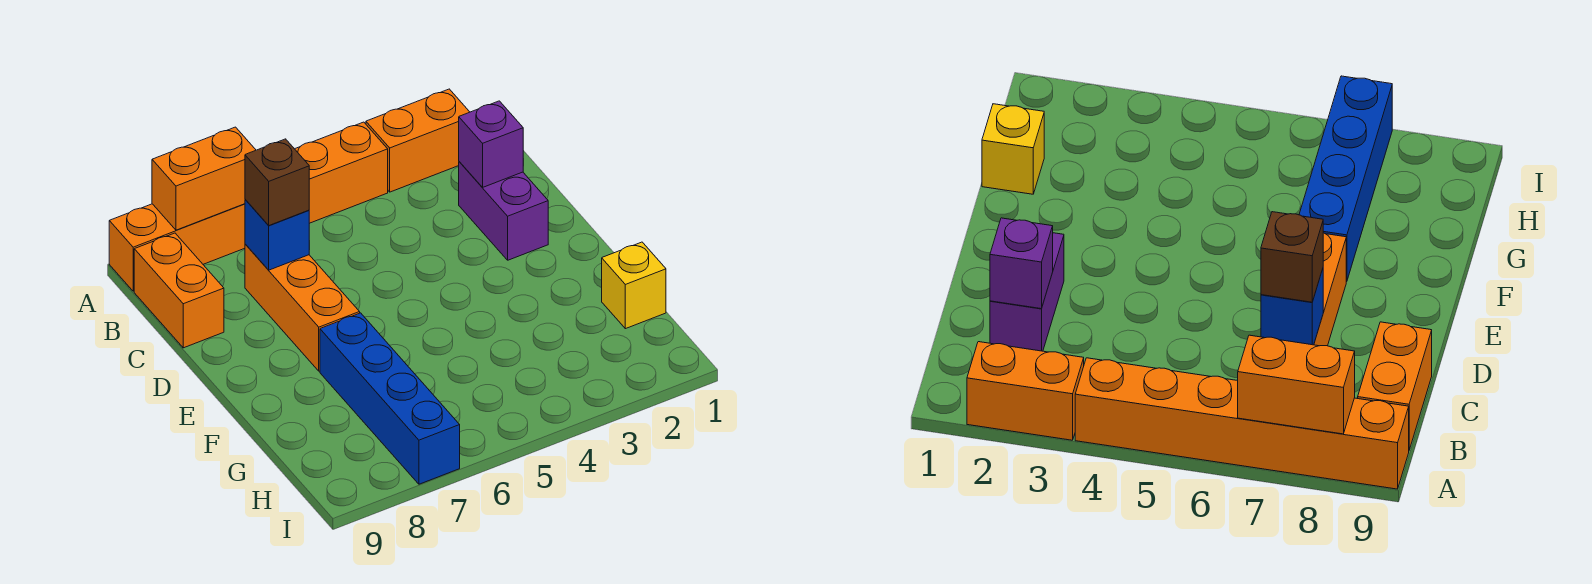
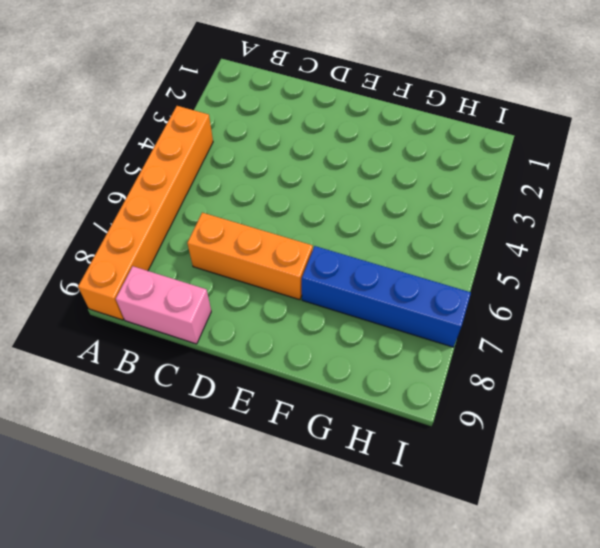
pink brick B9:C9 level 1 -> orange brick B9:C9 level 1
none -> orange brick A2:A3 level 1
none -> purple brick C2:D2 level 1

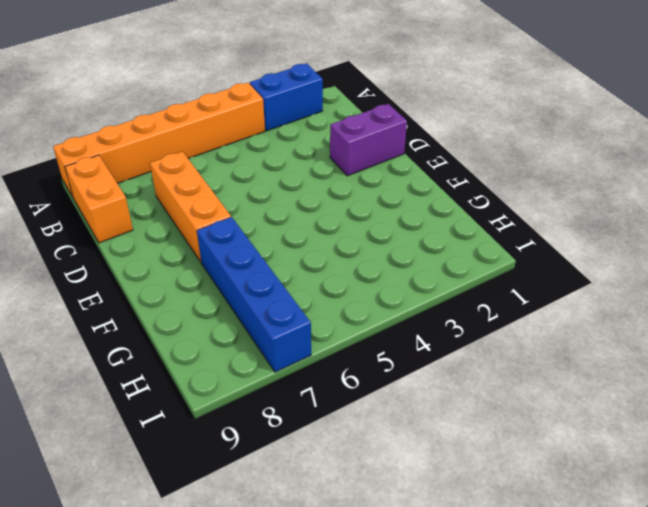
blue brick A2:A3 level 1 -> orange brick A2:A3 level 1
purple brick D1:D2 level 1 -> purple brick C2:D2 level 1
none -> yellow brick G1 level 1
none -> orange brick A7:A8 level 2

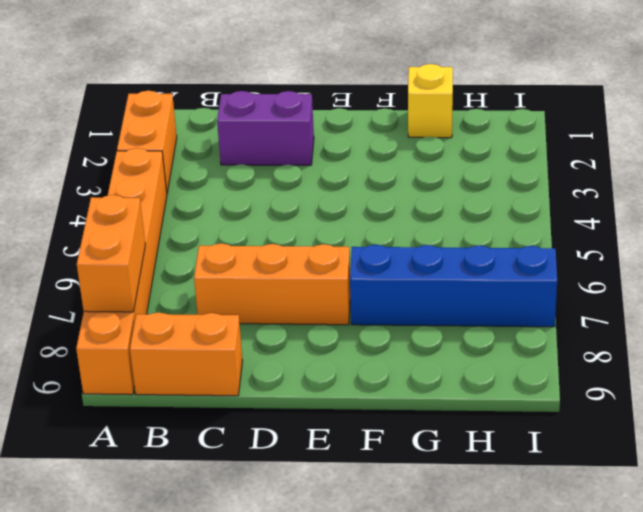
none -> purple brick C2 level 2
none -> blue brick C7 level 2

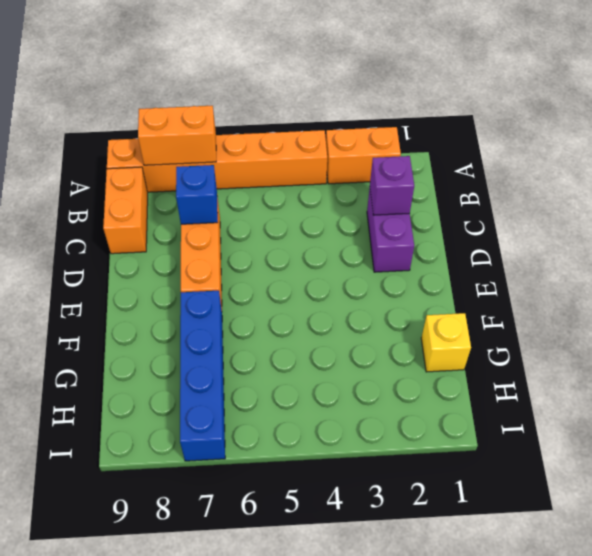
none -> brown brick C7 level 3

